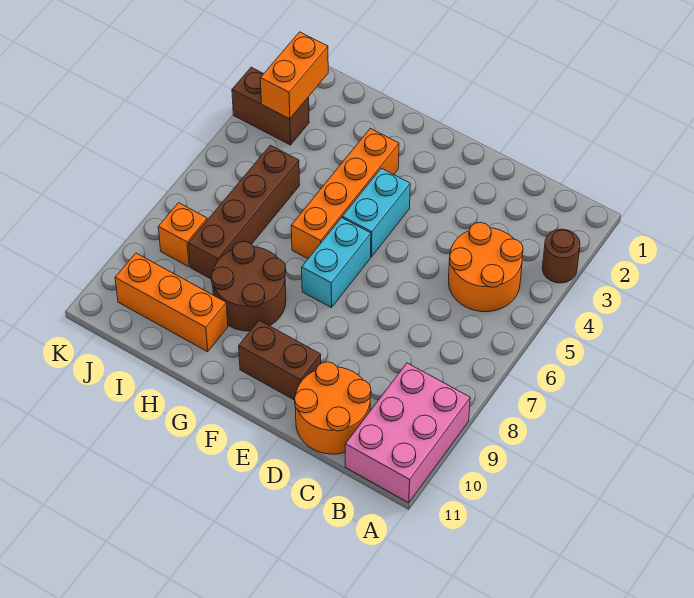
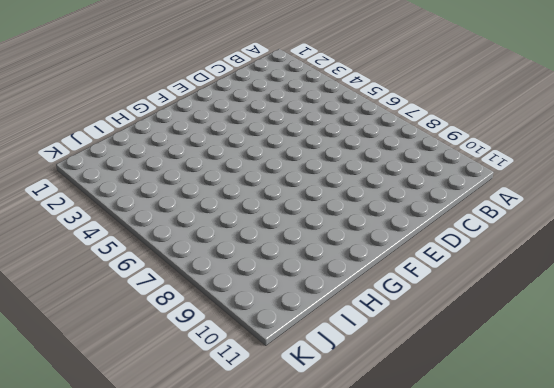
none -> brown round brick A3 level 1
none -> pink brick A9:B11 level 1
none -> orange round brick B4:C5 level 1

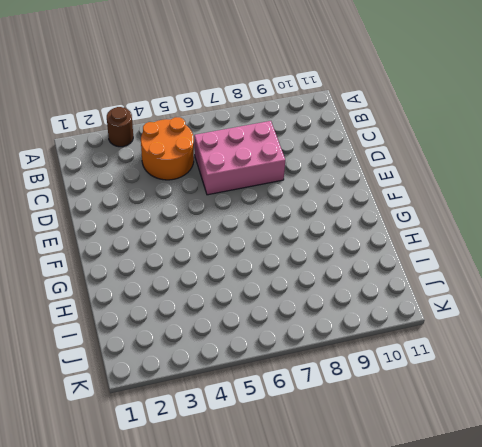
pink brick C6:D8 level 1 -> pink brick A9:B11 level 1
none -> orange round brick C10:D11 level 1
none -> brown brick E10:F10 level 1
none -> cyan brick F4:F5 level 1

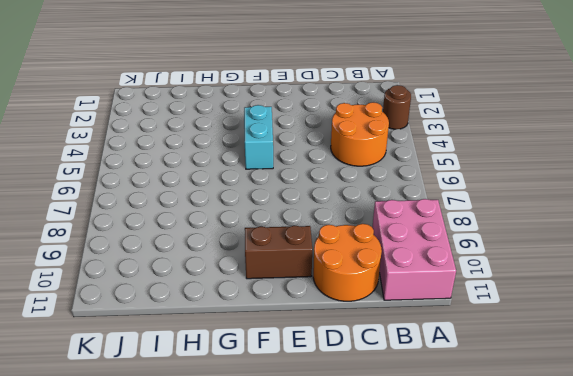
none -> cyan brick F6:F7 level 1
none -> orange brick G3:G6 level 1
none -> brown round brick G8:H9 level 1

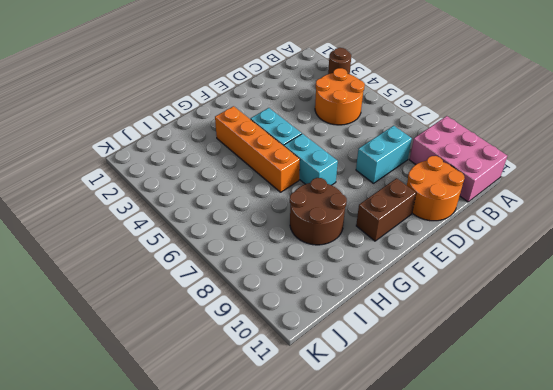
cyan brick C8:D8 level 1 -> none
none -> orange brick H10:J10 level 1
none -> brown brick I5:I8 level 1
none -> brown brick J3:K3 level 1

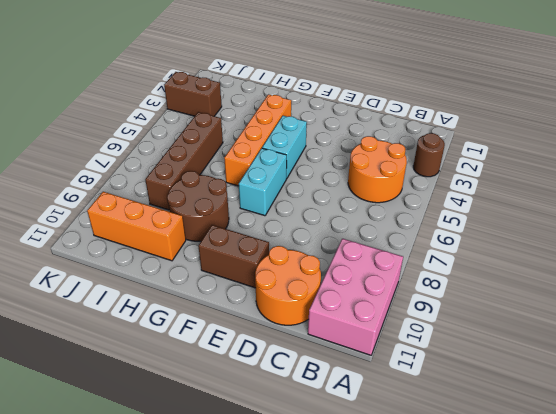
none -> orange brick J8 level 1
none -> orange brick J2:J3 level 2

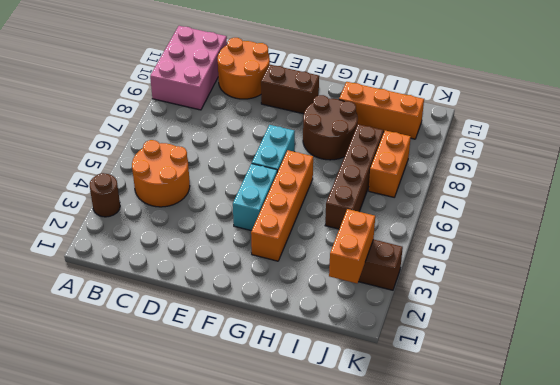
orange brick J7:J8 level 1 -> orange brick J8 level 1

